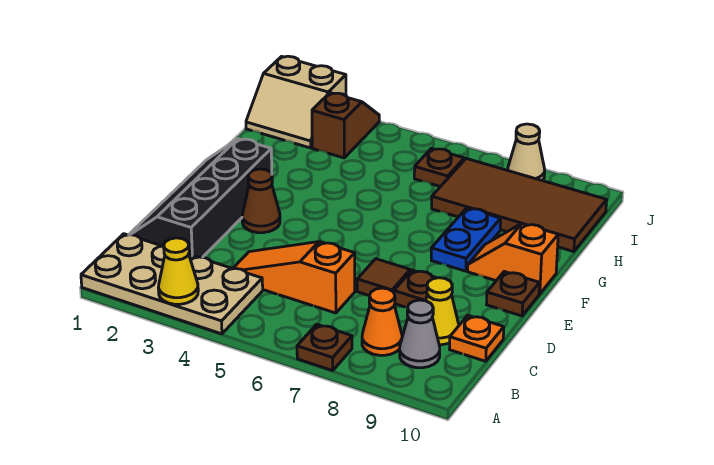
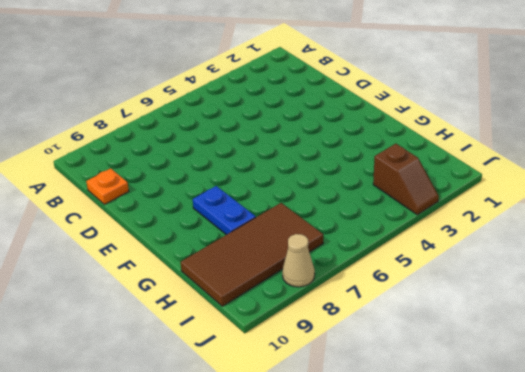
none -> tan plate A1:B4 level 1
none -> brown plate A7 level 1
none -> orange cone B8 level 1

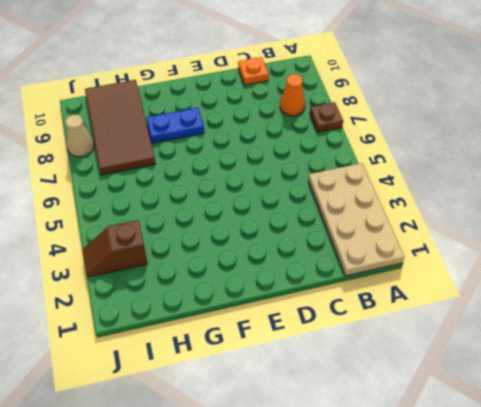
none -> grey cone B9 level 1
none -> black slope C1:F2 level 1 top 2
none -> orange slope C4:C6 level 1 top 6

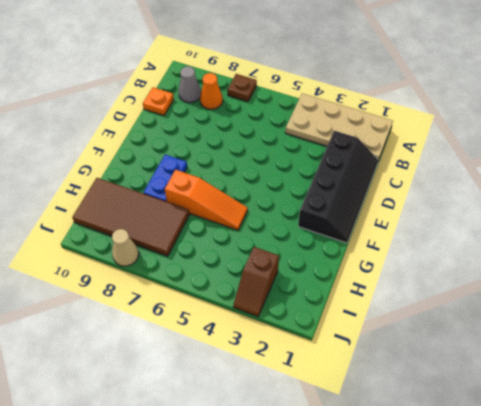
orange slope G5:G7 level 1 top 7 -> orange slope C4:C6 level 1 top 6
none -> yellow cone C9 level 1
none -> brown tile D7 level 1
none -> brown plate D8 level 1

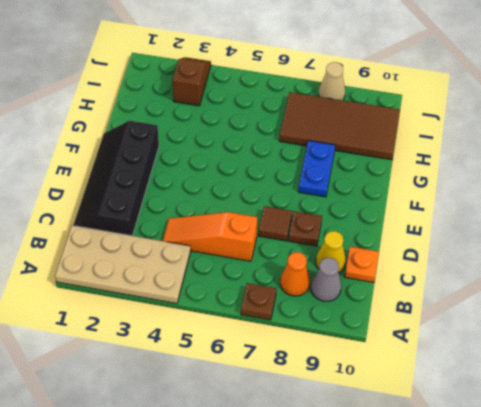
none -> brown cone E3 level 1
none -> brown plate E10 level 1
none -> orange slope F9:F10 level 1 top 10

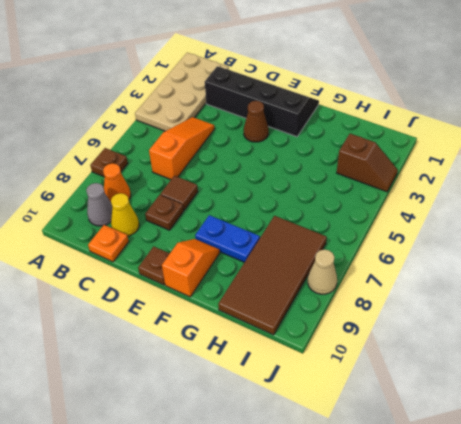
none -> tan slope I1:J2 level 1 top J
none -> brown plate I6 level 1
none -> yellow cone A3 level 2

